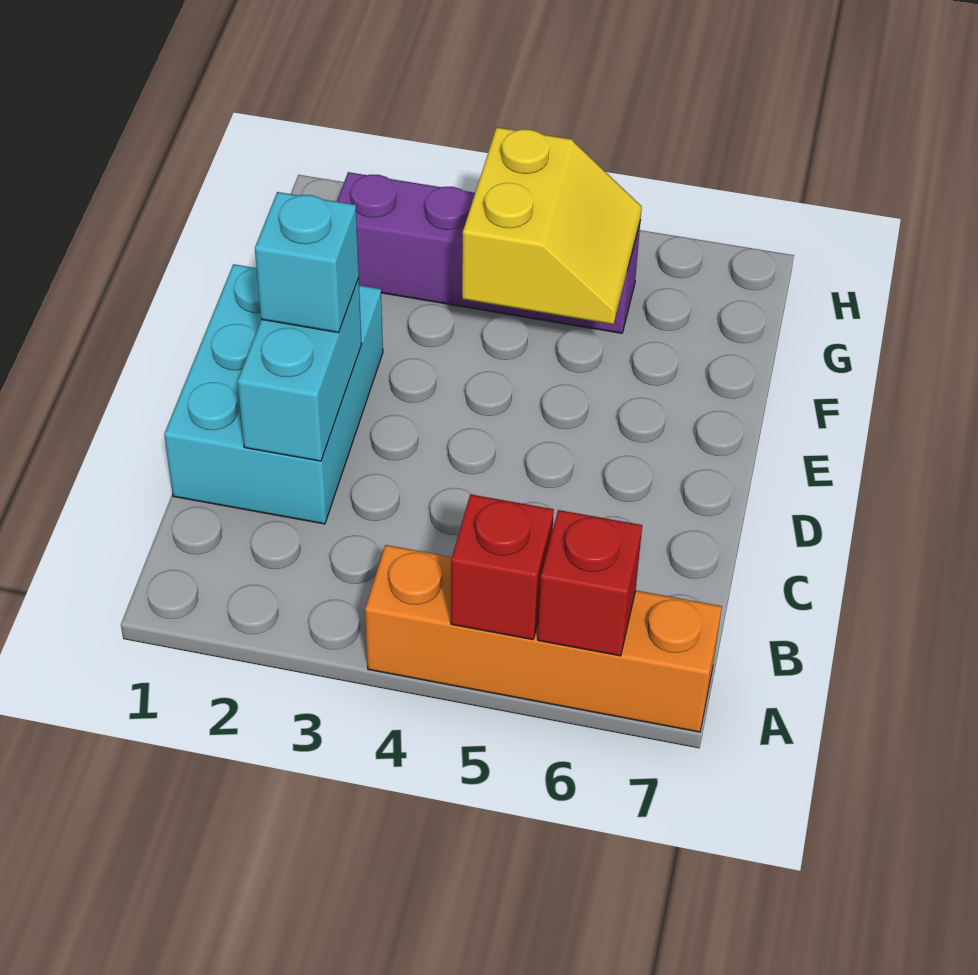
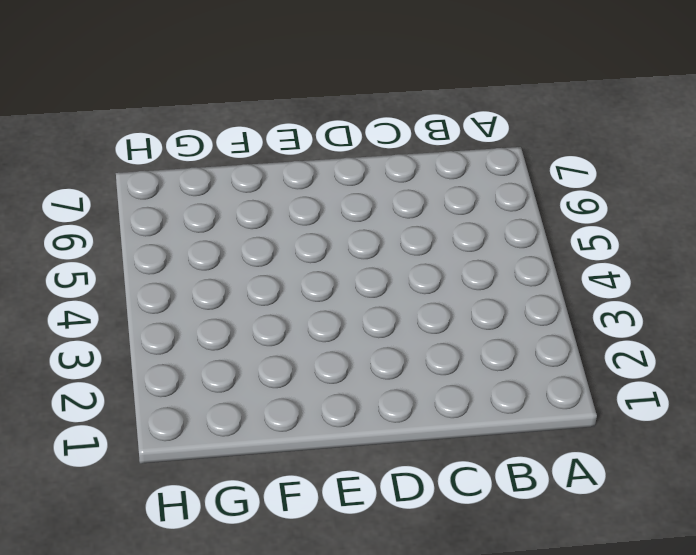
none -> orange brick A4:A7 level 1
none -> cyan brick C1:E2 level 1

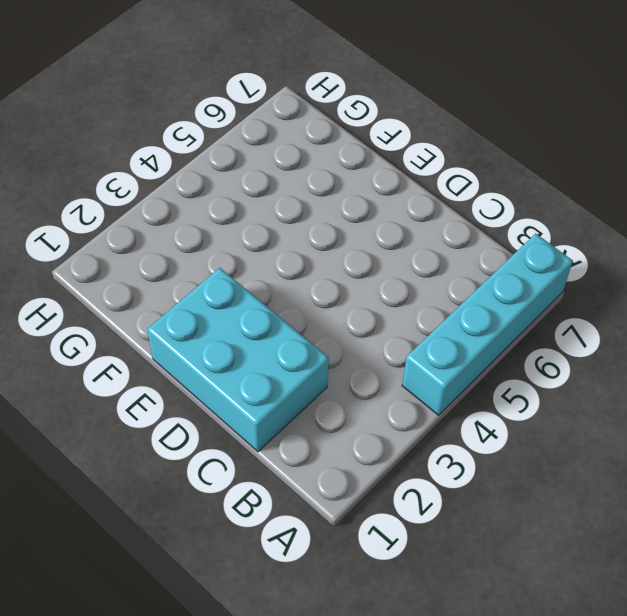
cyan brick A4:A7 level 1 -> orange brick A4:A7 level 1
none -> purple brick G2:G5 level 1
none -> red brick A5 level 2

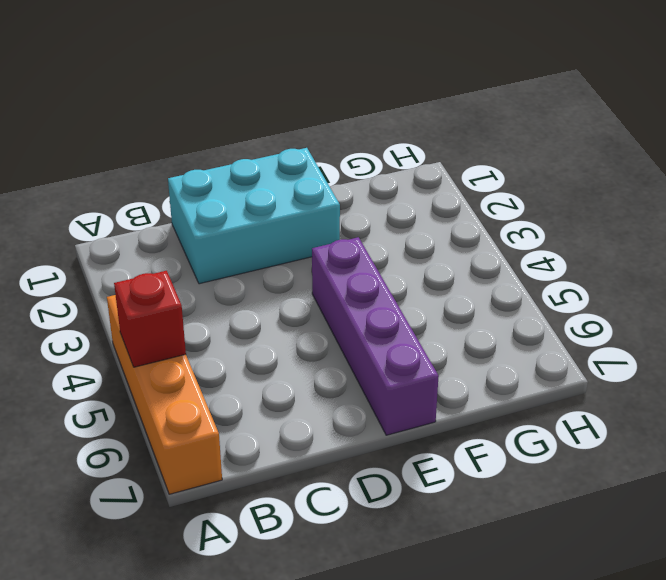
purple brick E4:E7 level 1 -> purple brick G2:G5 level 1
none -> red brick A6 level 2
none -> cyan brick C2:D2 level 2

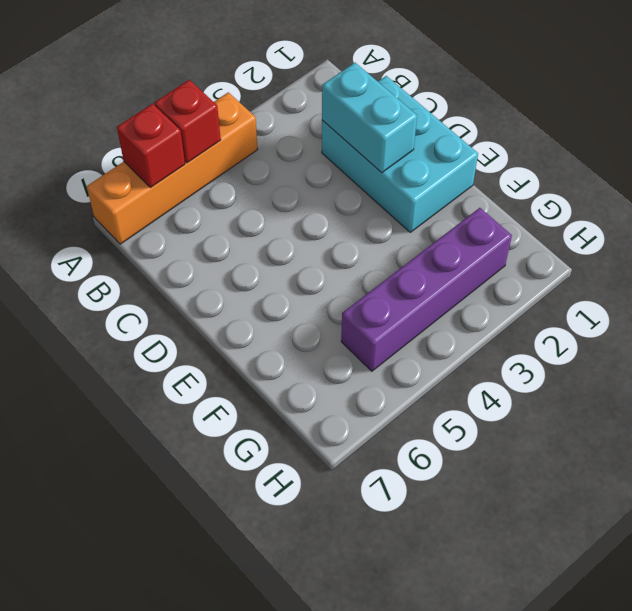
none -> yellow slope F4:G5 level 2 top 4
none -> cyan brick D2 level 3

